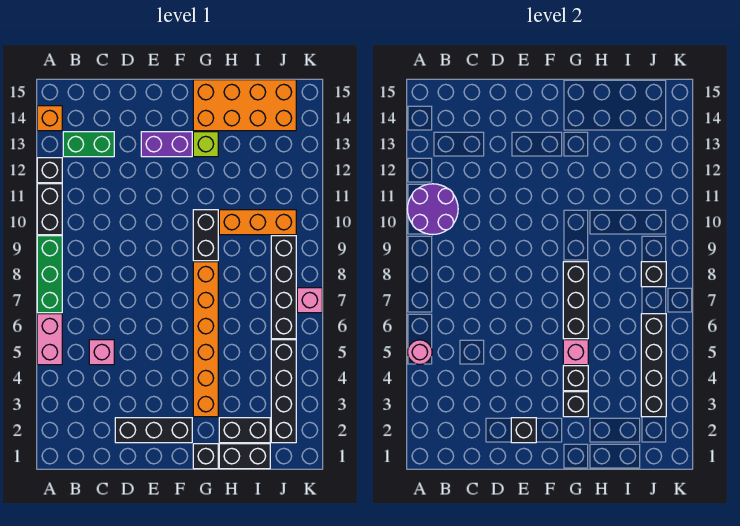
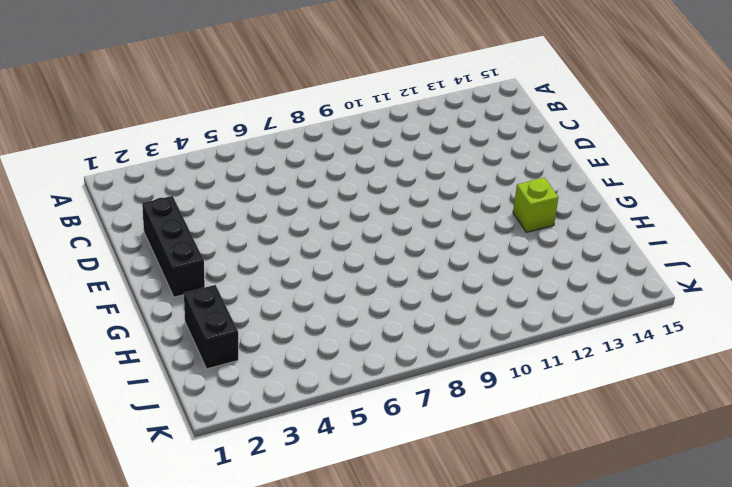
none -> pink brick A5:A6 level 1
none -> green brick A7:A9 level 1
none -> black brick A10:A11 level 1

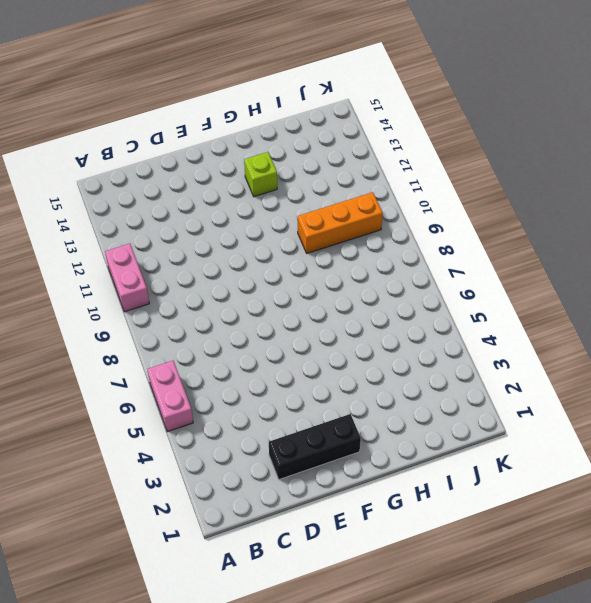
pink brick A10:A11 level 1 -> black brick A10:A11 level 1
none -> green brick A7:A9 level 1
none -> black brick A12 level 1
none -> orange brick A14 level 1

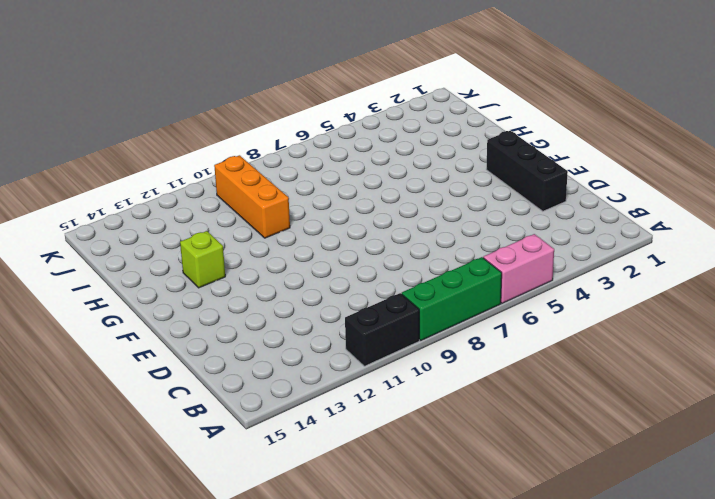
none -> black brick A12 level 1
none -> orange brick A14 level 1
none -> green brick B13:C13 level 1

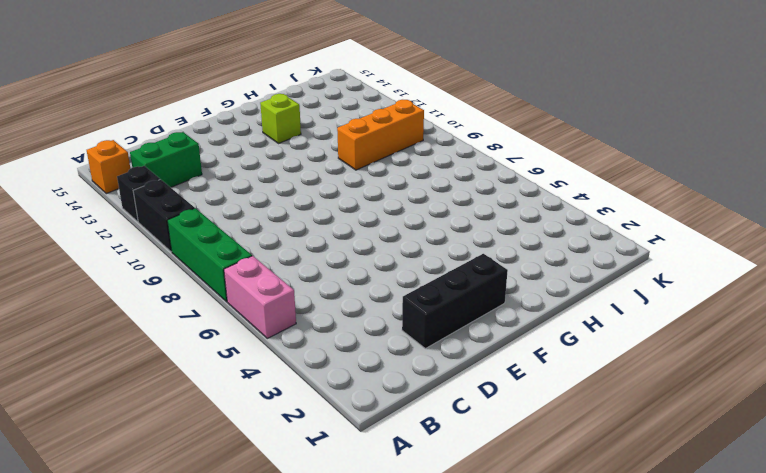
none -> pink brick C5 level 1
none -> purple brick E13:F13 level 1
none -> black brick G1 level 1

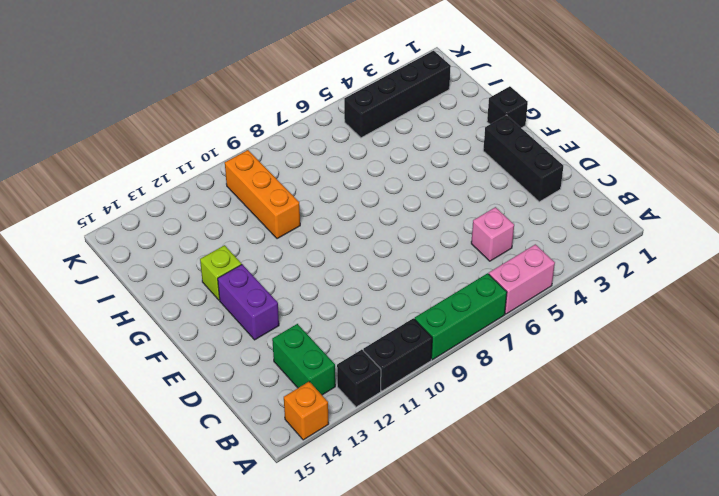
none -> orange brick G3:G8 level 1
none -> black brick G9:G10 level 1
none -> orange brick G14:J15 level 1

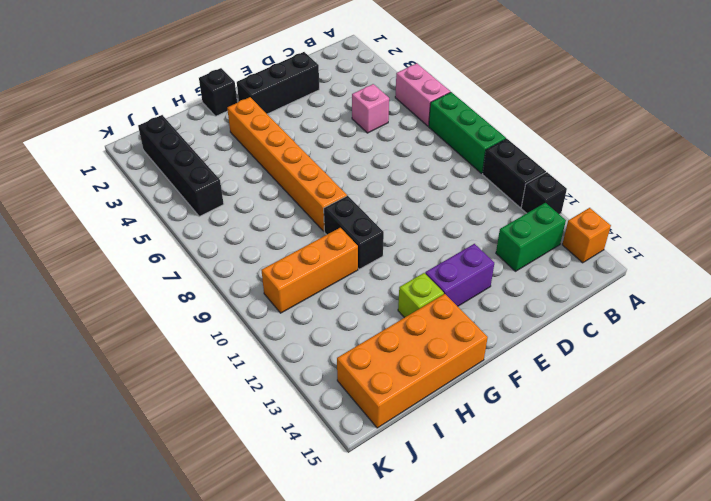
none -> black brick H1:I1 level 1
none -> black brick H2:I2 level 1
none -> black brick J6:J9 level 1

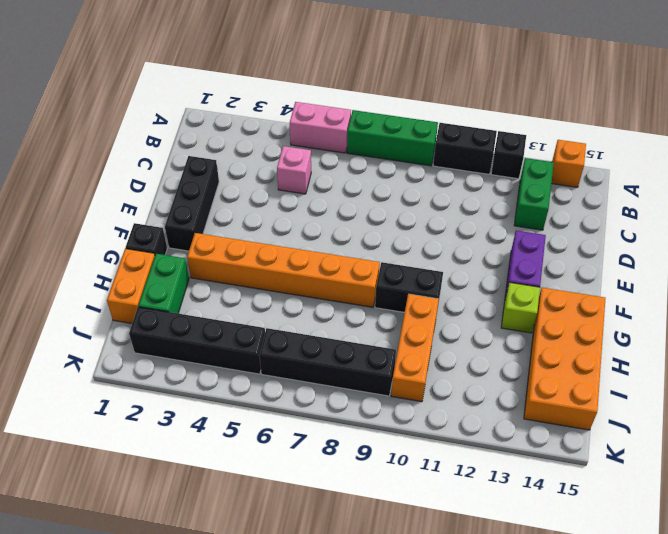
orange brick H1:I1 level 1 -> black brick H1:I1 level 1
green brick H2:I2 level 1 -> black brick H2:I2 level 1
none -> pink brick K7 level 1
none -> pink round brick A5 level 2
none -> purple round brick A10:B11 level 2

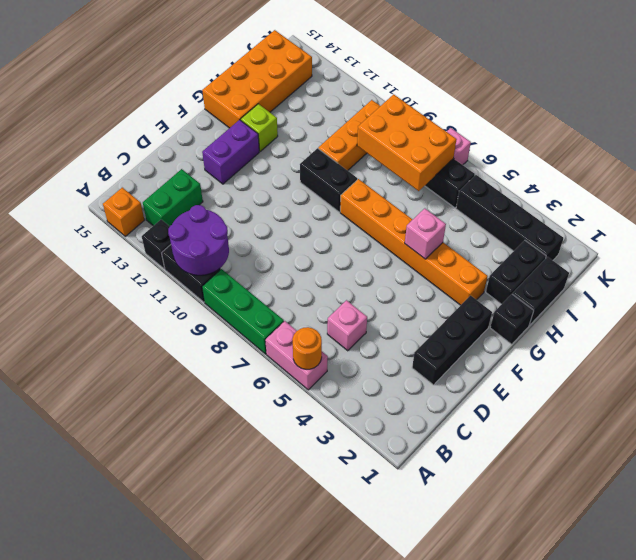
orange round brick A5 level 2 -> pink round brick A5 level 2
orange brick I7:J9 level 2 -> black brick J8 level 2
none -> black brick E2 level 2
none -> black brick G3 level 2
none -> black brick G4 level 2

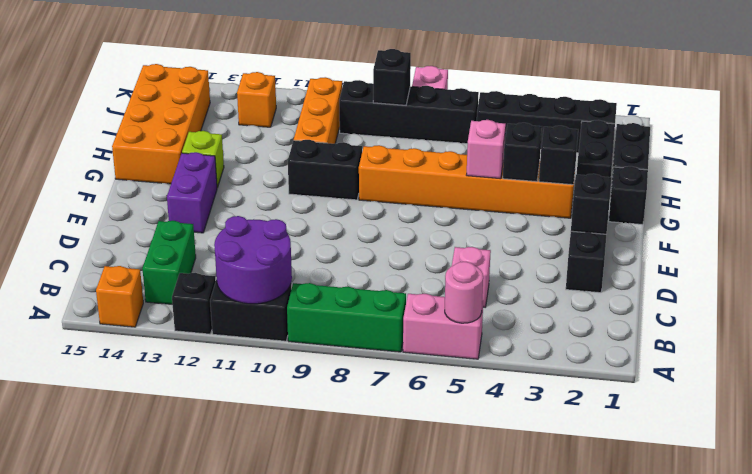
orange brick J12 level 1 -> none
none -> black brick G6:G8 level 2
none -> black brick J3:J6 level 2

